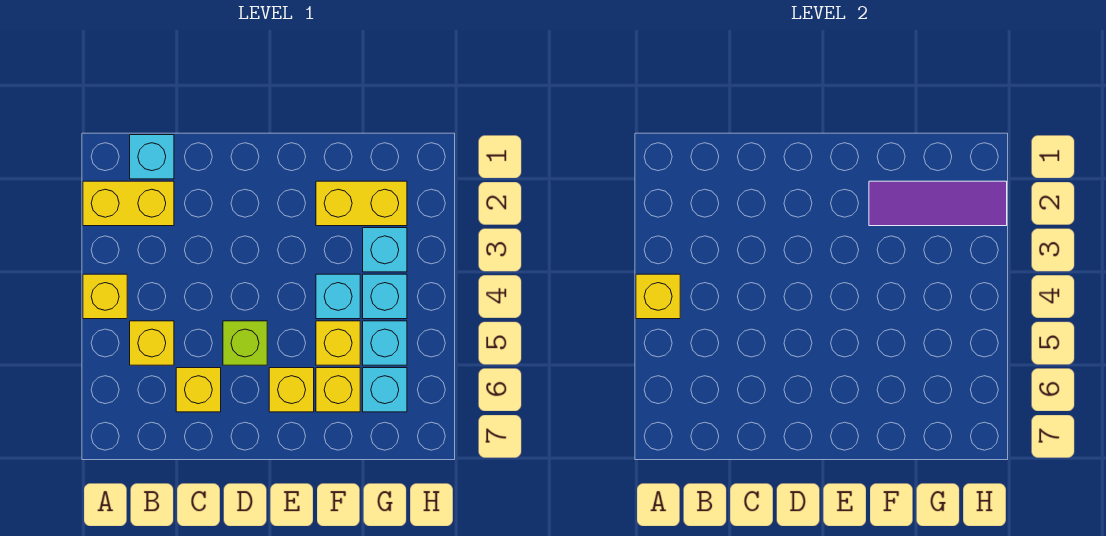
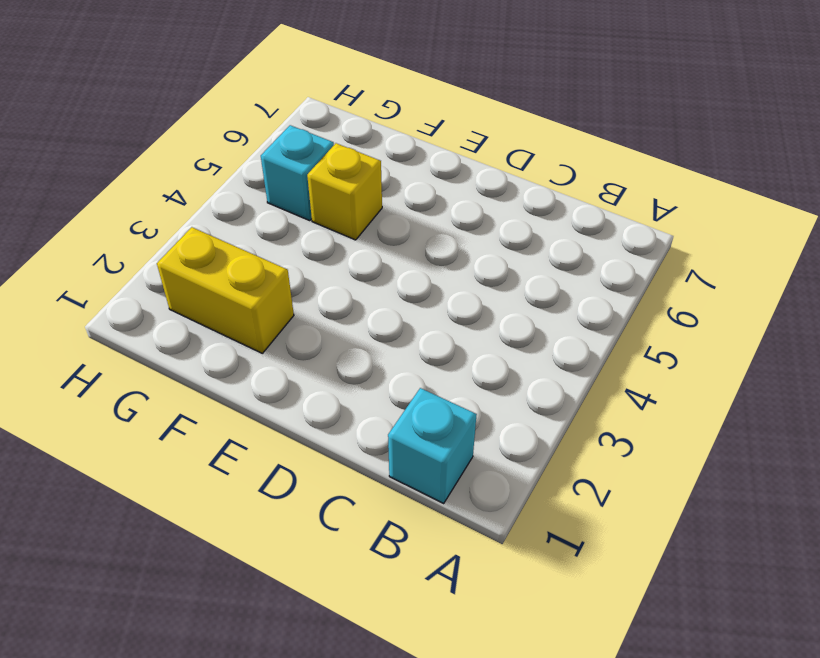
none -> yellow brick A2:B2 level 1
none -> yellow brick A4 level 1
none -> yellow brick B5 level 1

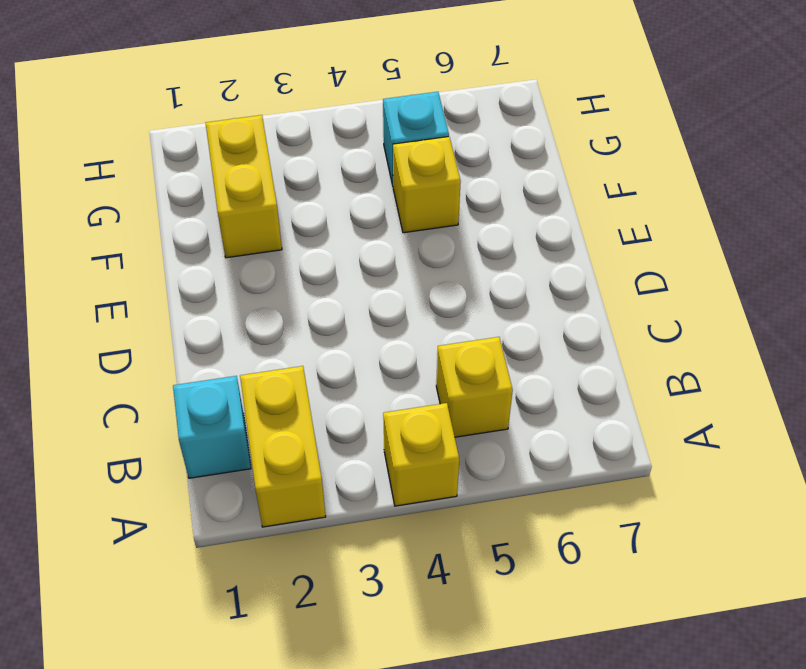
none -> yellow brick C6 level 1
none -> lime brick D5 level 1
none -> yellow brick E6 level 1

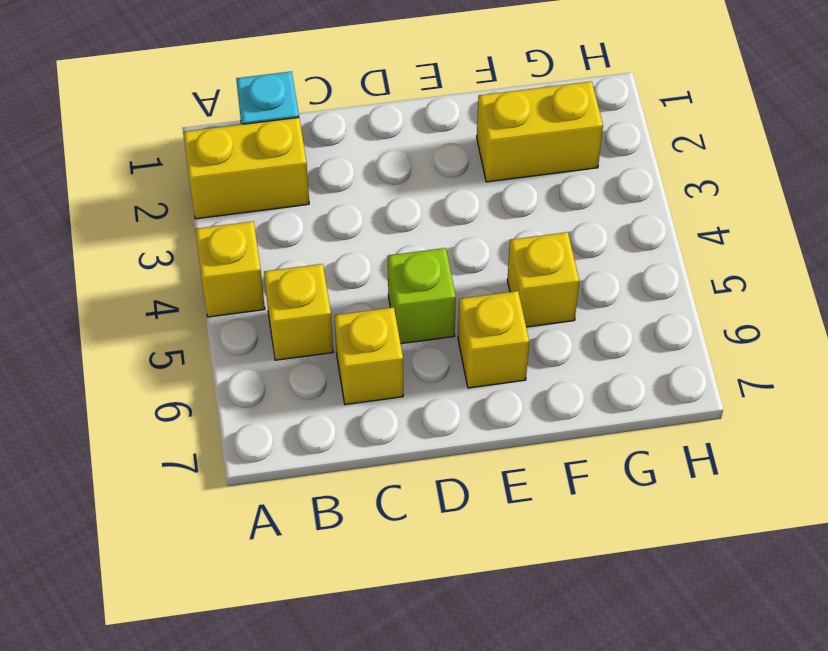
none -> cyan brick F4 level 1
none -> yellow brick F6 level 1
none -> cyan brick G3 level 1

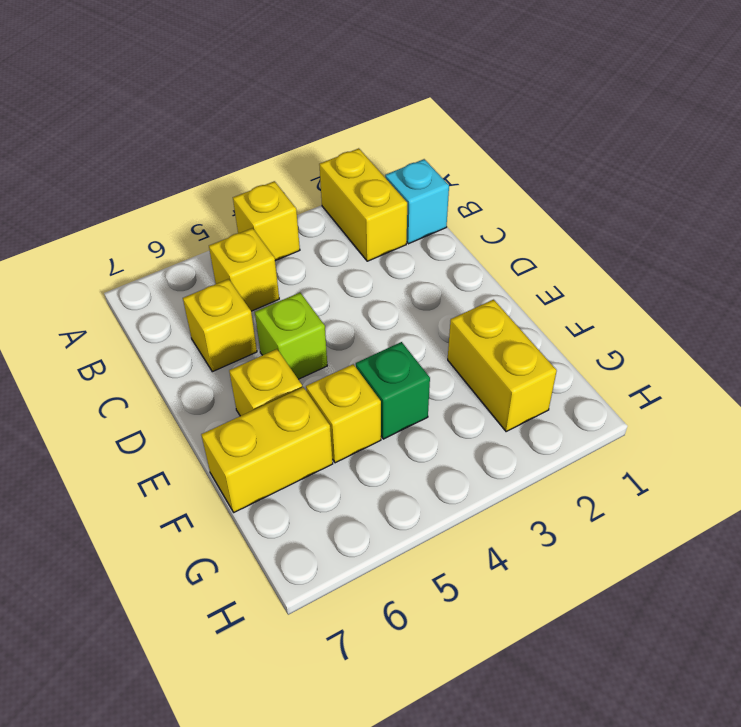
green brick F4 level 1 -> cyan brick F4 level 1
yellow brick F6:F7 level 1 -> yellow brick F6 level 1
none -> cyan brick G3 level 1
none -> cyan brick G4 level 1
none -> cyan brick G5 level 1

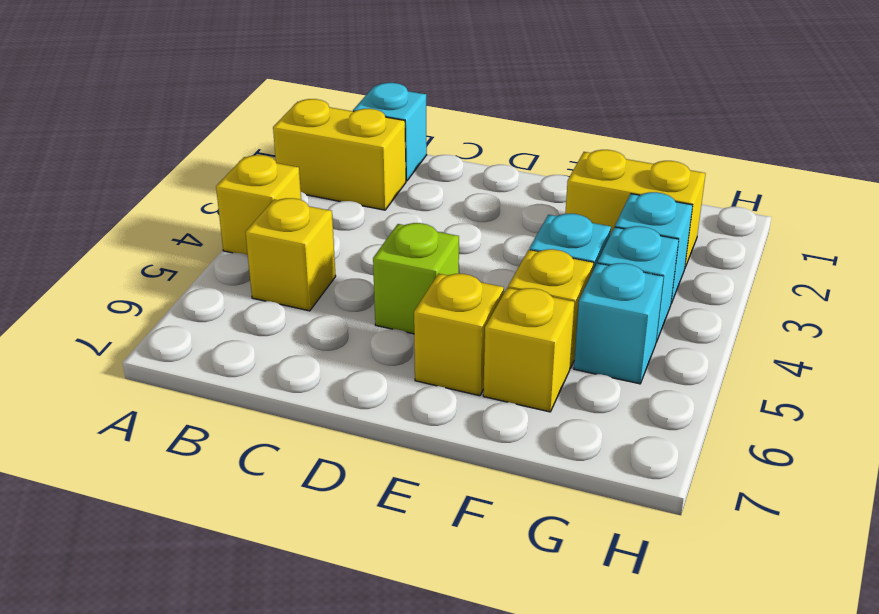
none -> yellow brick C6 level 1
none -> cyan brick G6 level 1
none -> yellow brick A4 level 2

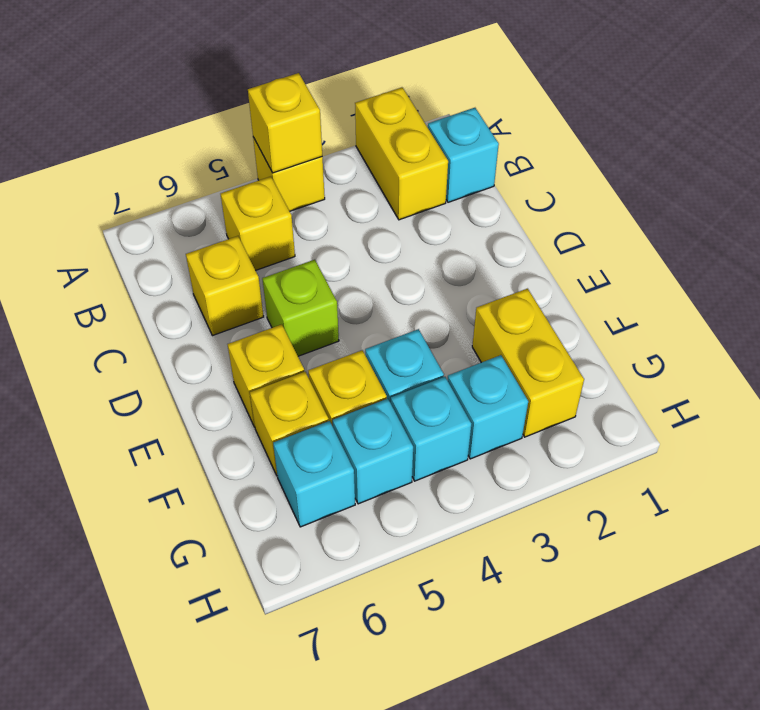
none -> purple tile F2:H2 level 2

